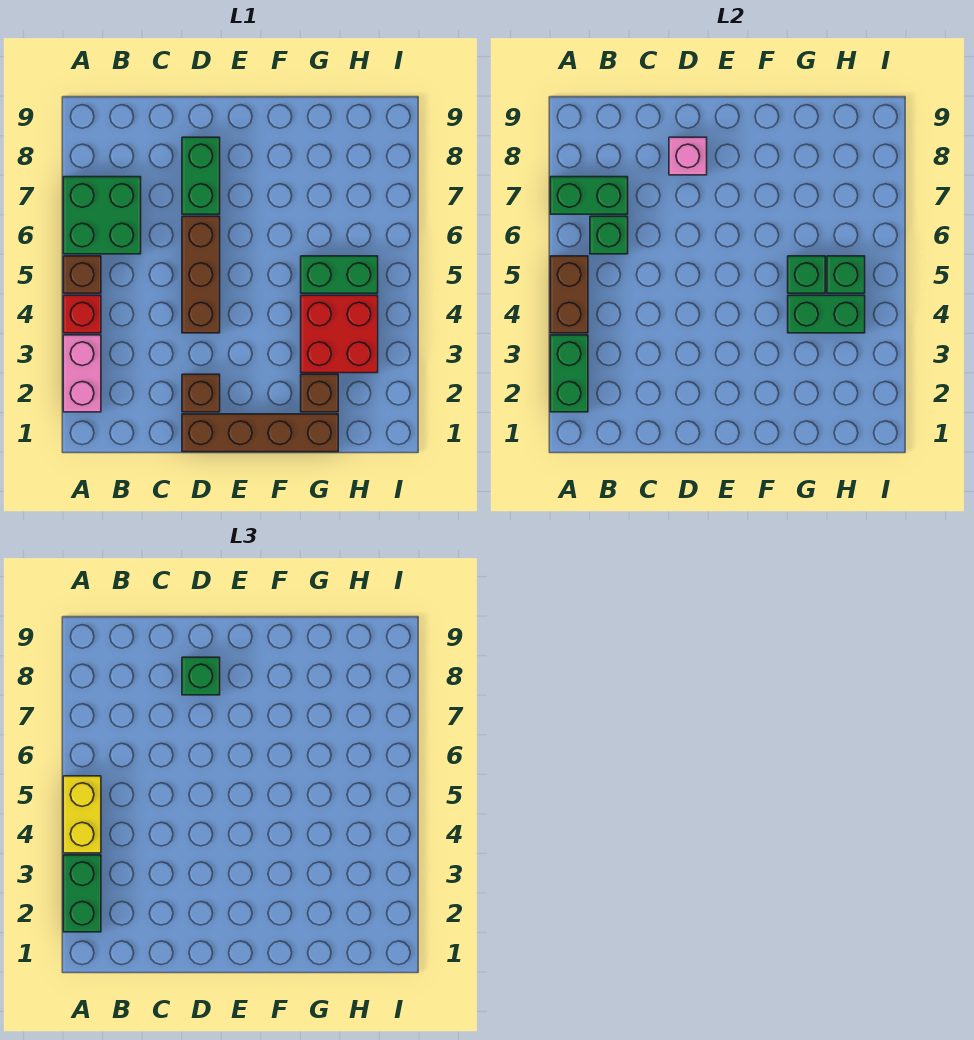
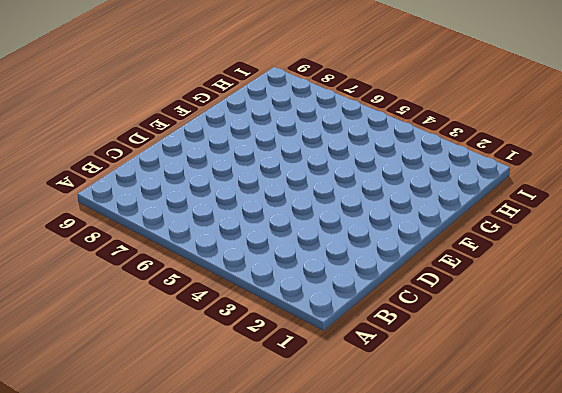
none -> pink brick A2:A3 level 1
none -> red brick A4 level 1
none -> brown brick A5 level 1

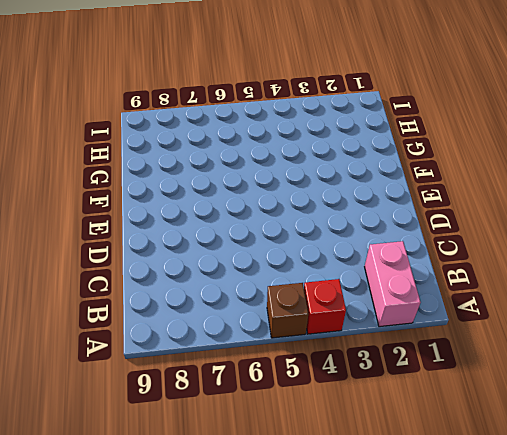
pink brick A2:B2 level 1 -> pink brick A2:A3 level 1
none -> green brick A6:B7 level 1
none -> brown brick D1:G1 level 1
none -> brown brick D2 level 1

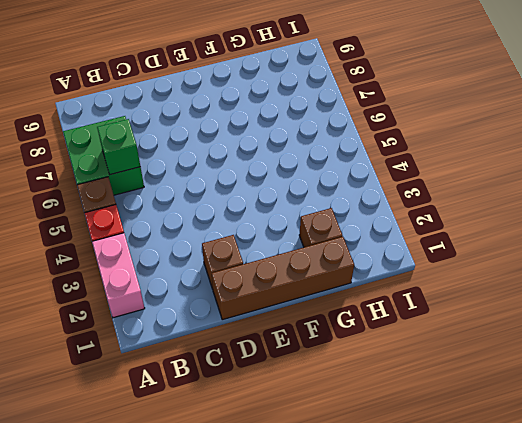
none -> brown brick D4:D6 level 1
none -> green brick D7:D8 level 1
none -> red brick G3:H4 level 1

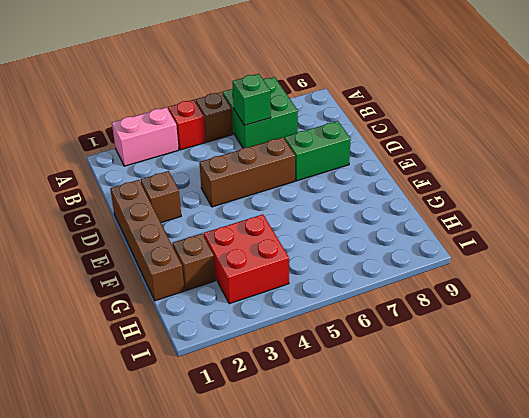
none -> green brick G5:H5 level 1
none -> green brick A2:A3 level 2
none -> brown brick A4:A5 level 2

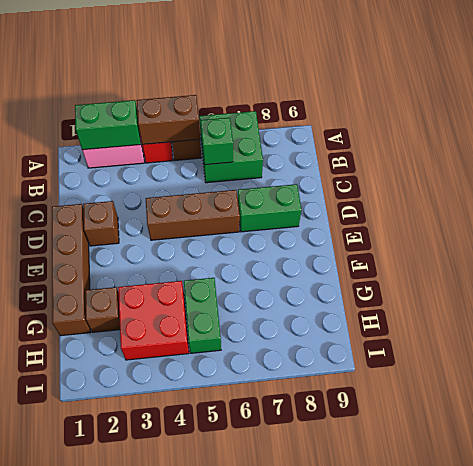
none -> green brick A7:B7 level 2
none -> pink brick D8 level 2
none -> green brick G4:H4 level 2

